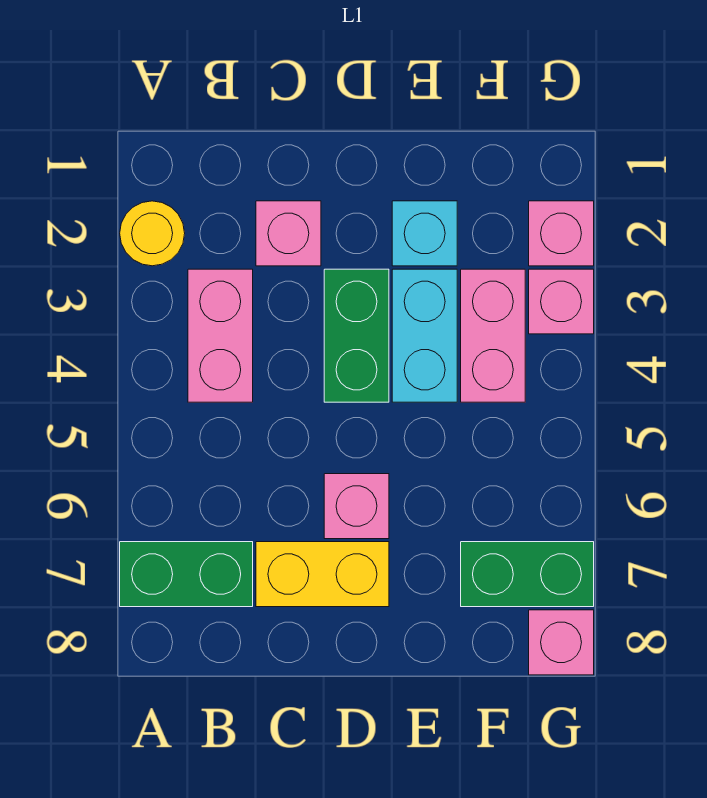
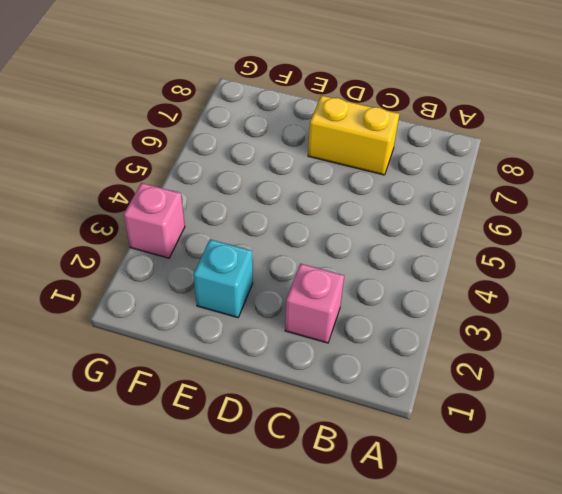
none -> yellow round brick A2 level 1
none -> green brick A7:B7 level 1
none -> pink brick B3:B4 level 1

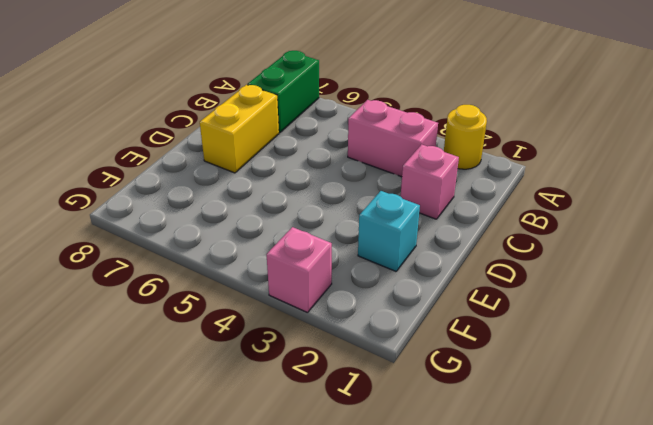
none -> green brick D3:D4 level 1
none -> pink brick D6 level 1
none -> cyan brick E3:E4 level 1

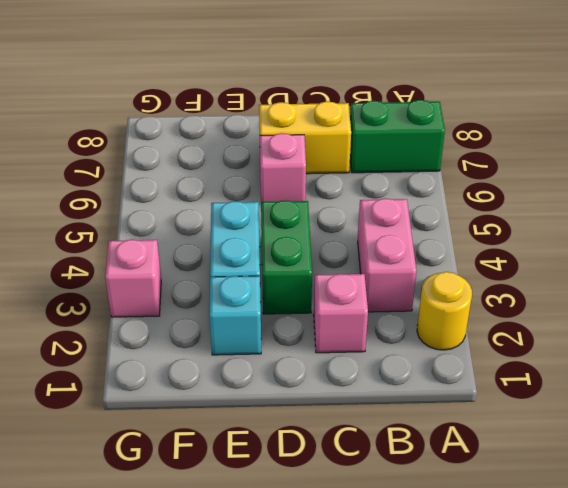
none -> pink brick F3:F4 level 1
none -> green brick F7:G7 level 1
none -> pink brick G2 level 1

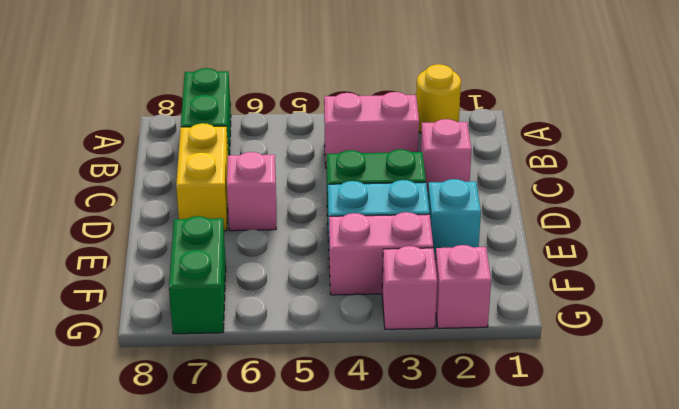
none -> pink brick G8 level 1

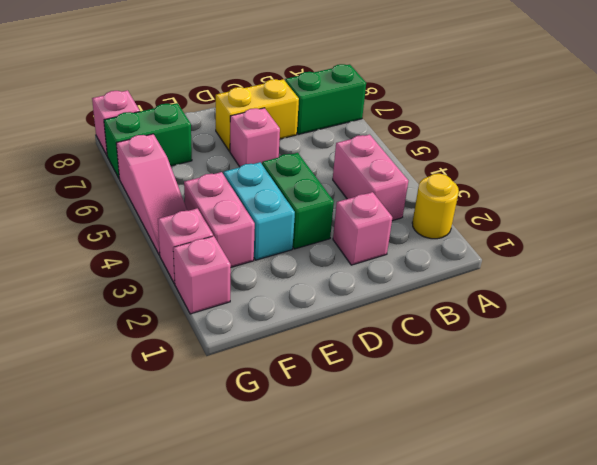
pink slope G4:G6 level 1 top 6 -> none
none -> cyan brick E2 level 1

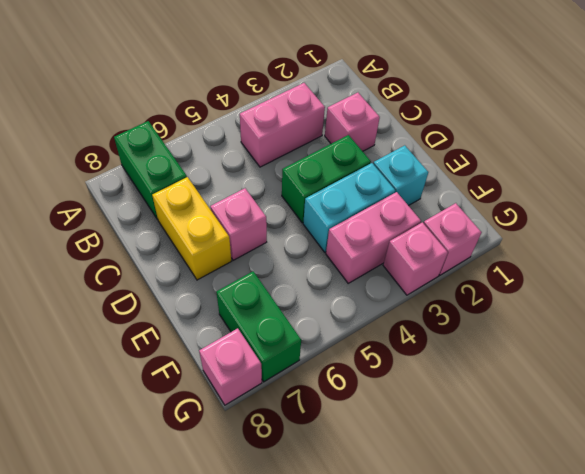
none -> yellow round brick A2 level 1

